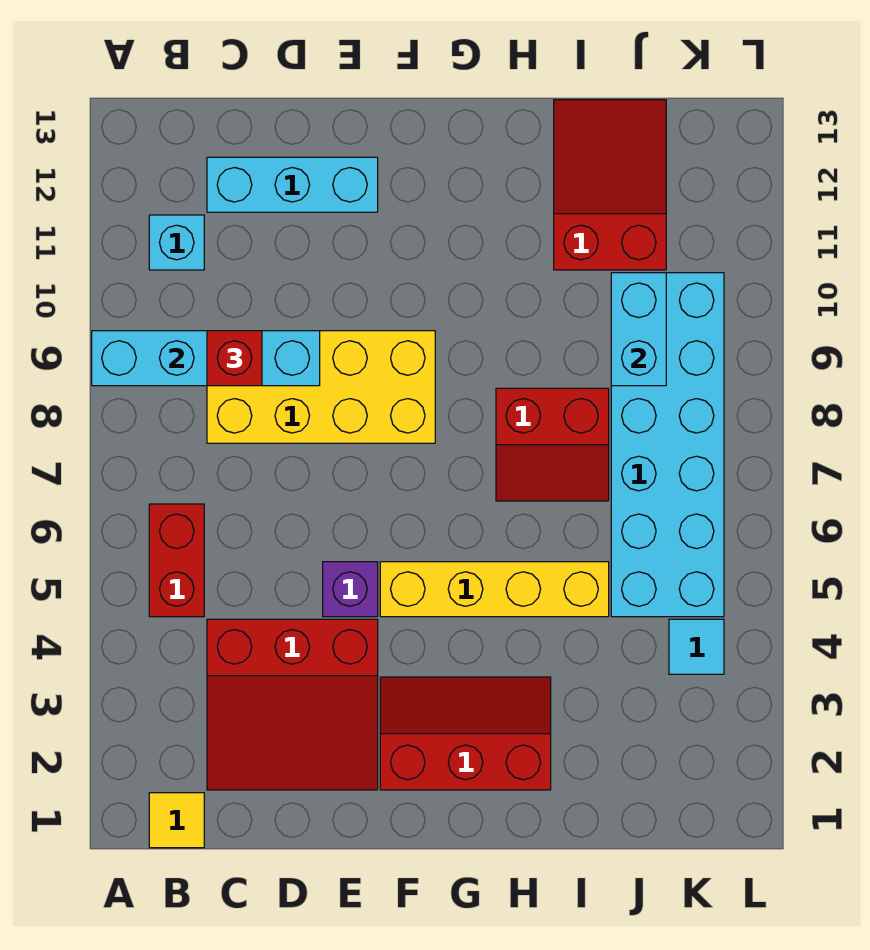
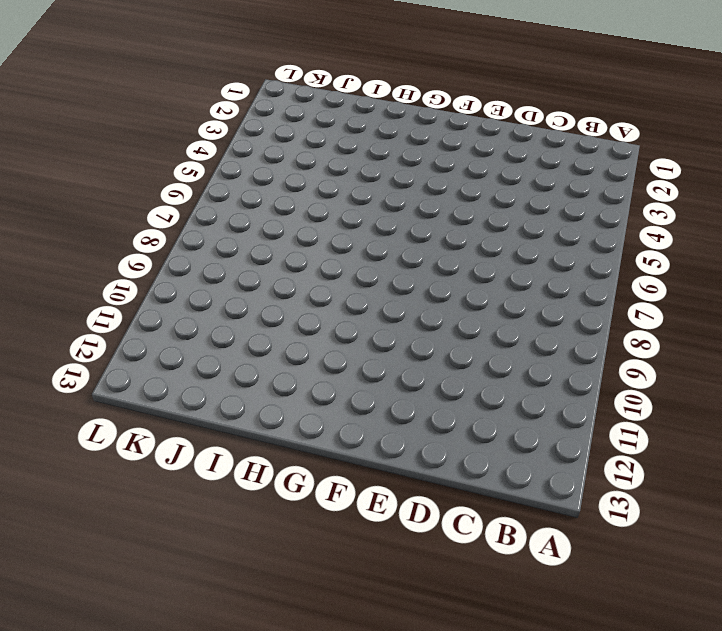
none -> yellow tile B1 level 1
none -> red brick B5:B6 level 1
none -> cyan brick B11 level 1

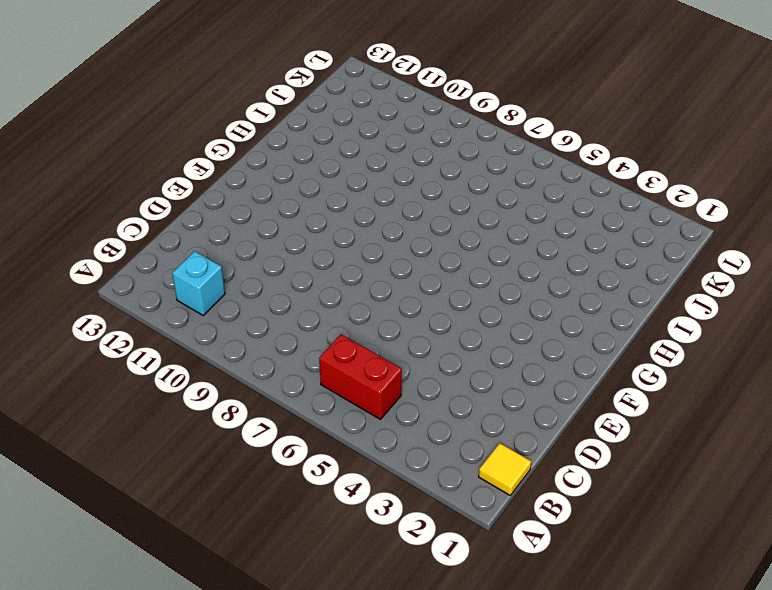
none -> red slope C2:E4 level 1 top 4
none -> yellow brick C8:F9 level 1
none -> cyan brick C12:E12 level 1

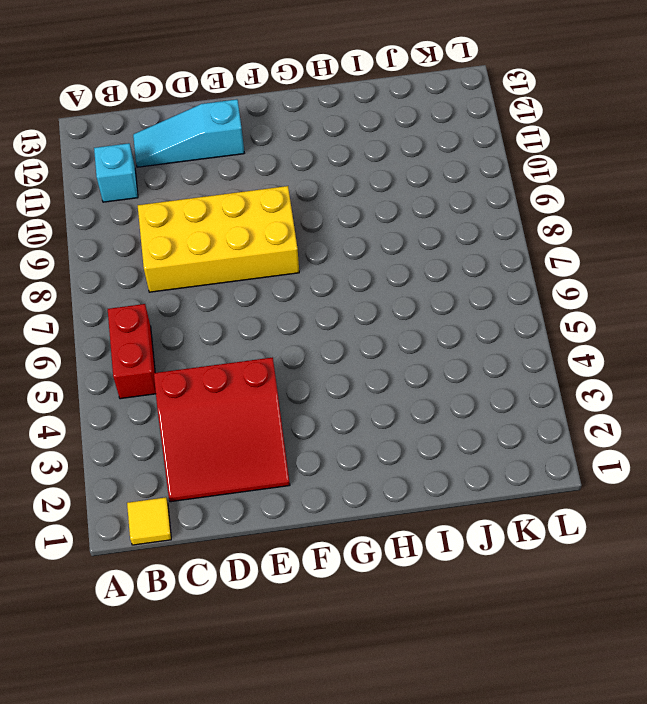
cyan slope C12:E12 level 1 top E -> cyan brick C12:E12 level 1
none -> purple brick E5 level 1
none -> red slope F2:H3 level 1 top 2
none -> yellow brick F5:I5 level 1

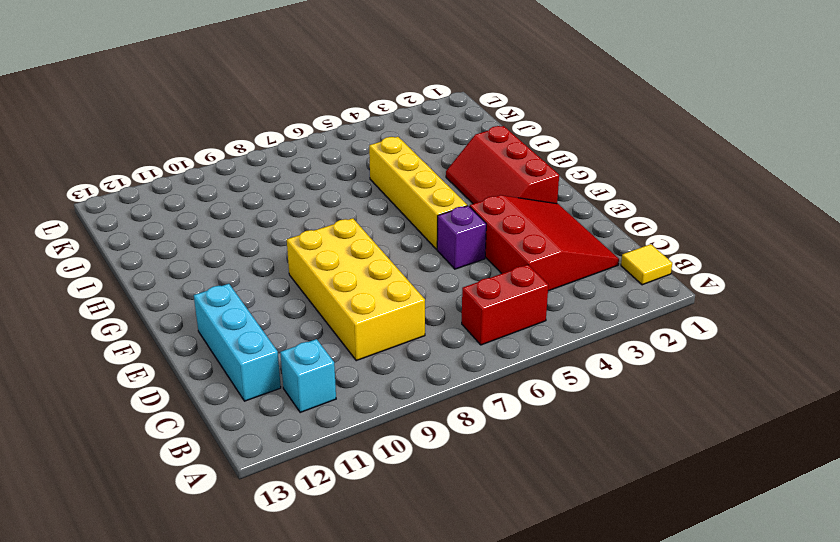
none -> red slope H7:I8 level 1 top 8
none -> red slope I11:J13 level 1 top 11
none -> cyan brick J5:K10 level 1

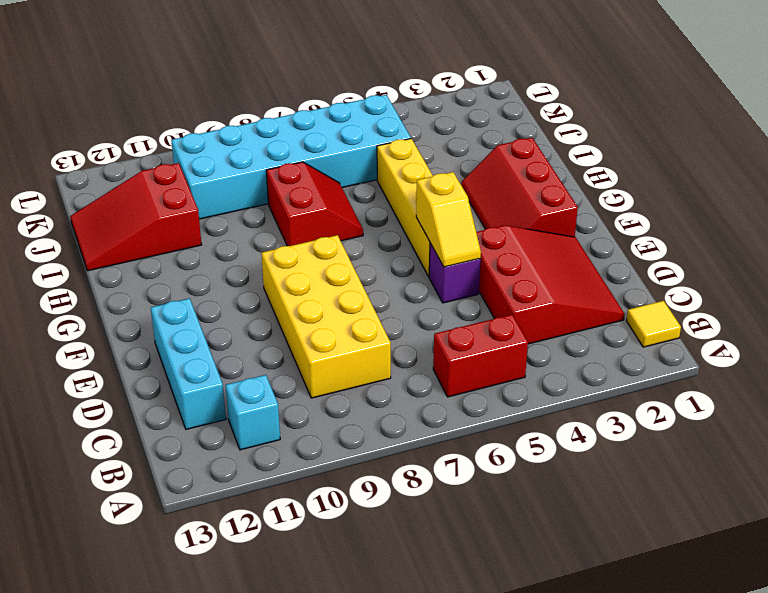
yellow slope E5:F5 level 2 top F -> none
none -> cyan tile K4 level 1
none -> cyan brick A9:D9 level 2
none -> cyan brick J9:J10 level 2

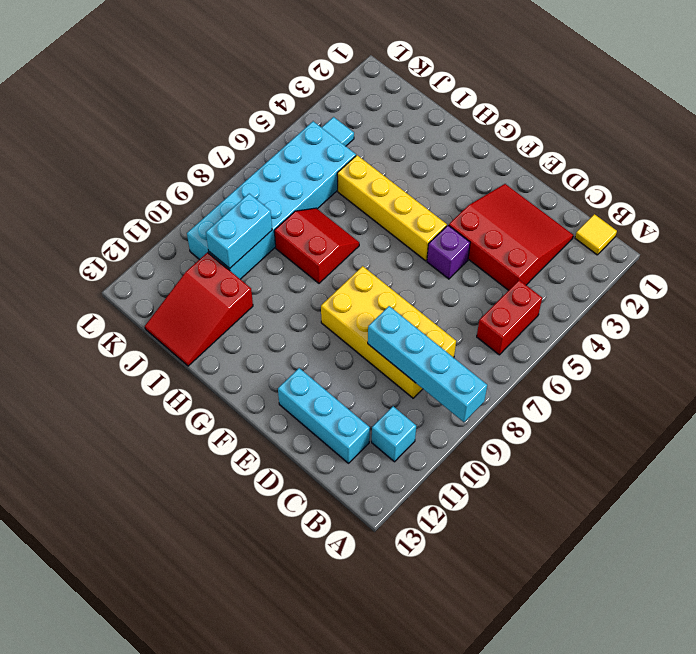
none -> red slope F2:H3 level 1 top 2
none -> red brick C9 level 3

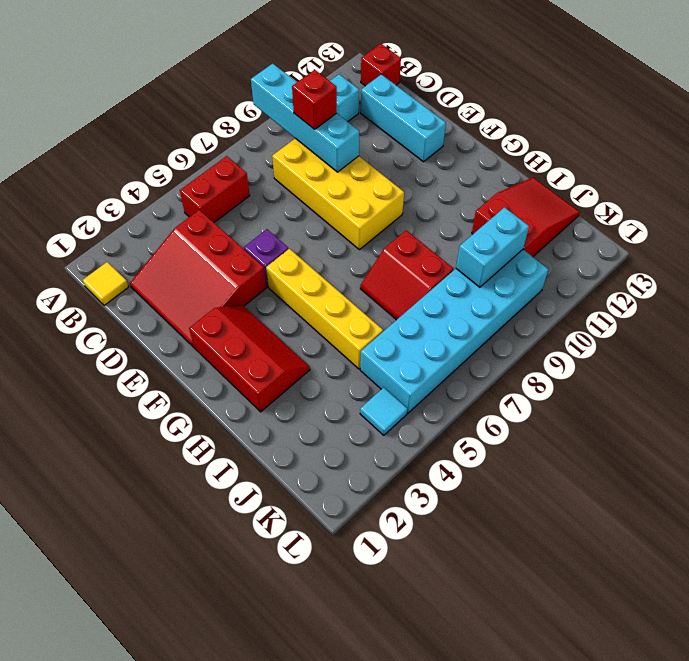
red brick B13 level 1 -> none

